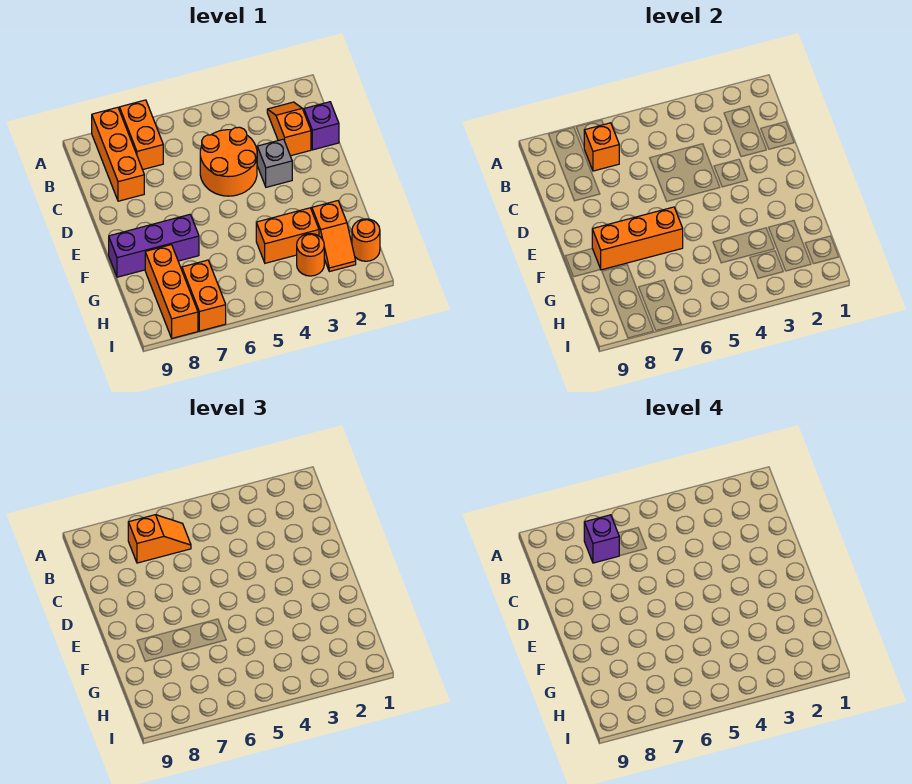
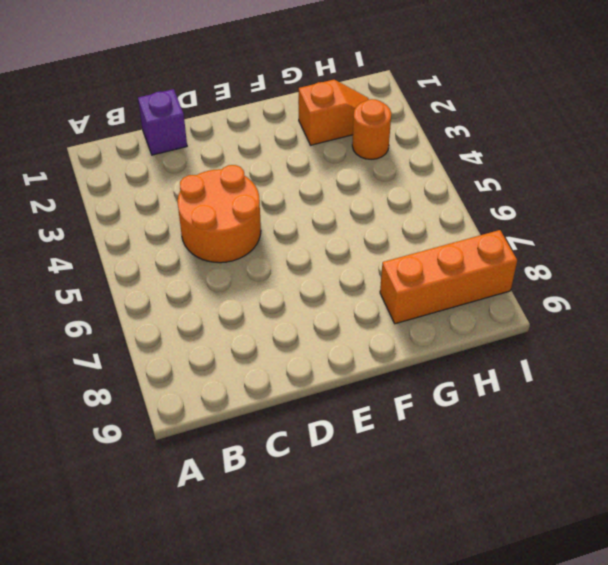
none -> orange brick A7:B7 level 1
none -> orange brick A8:C8 level 1
none -> orange slope B2:C2 level 1 top C

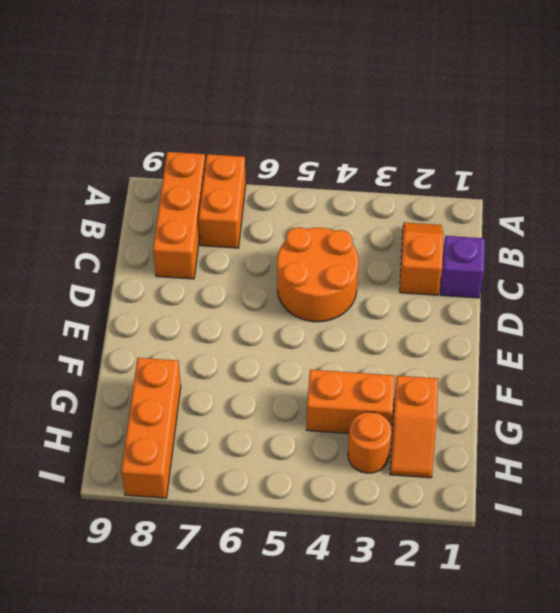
none -> grey brick D3 level 1
none -> purple brick F7:F9 level 1
none -> orange round brick H1 level 1

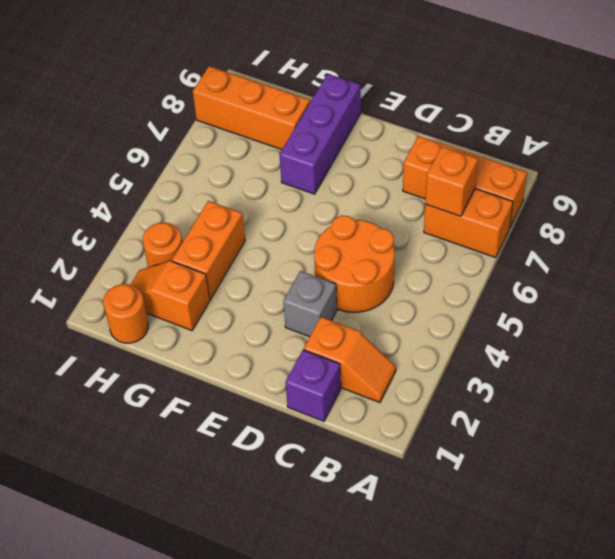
none -> orange brick H7:I7 level 1
none -> orange brick F6:F8 level 2
none -> orange slope B6:B7 level 3 top 7

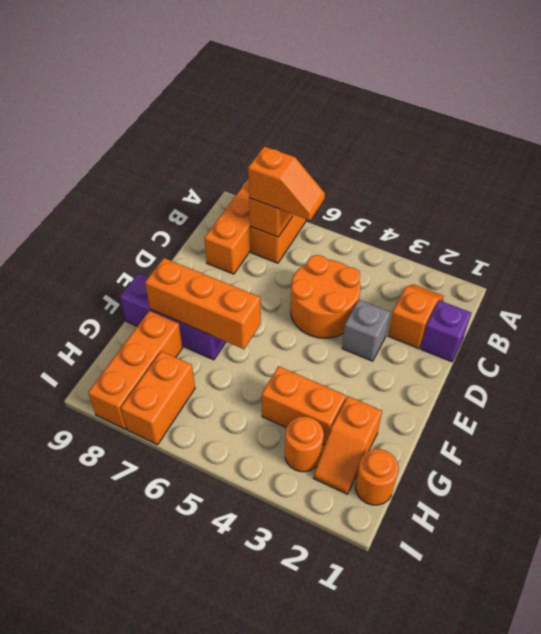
none -> purple brick B7 level 4

